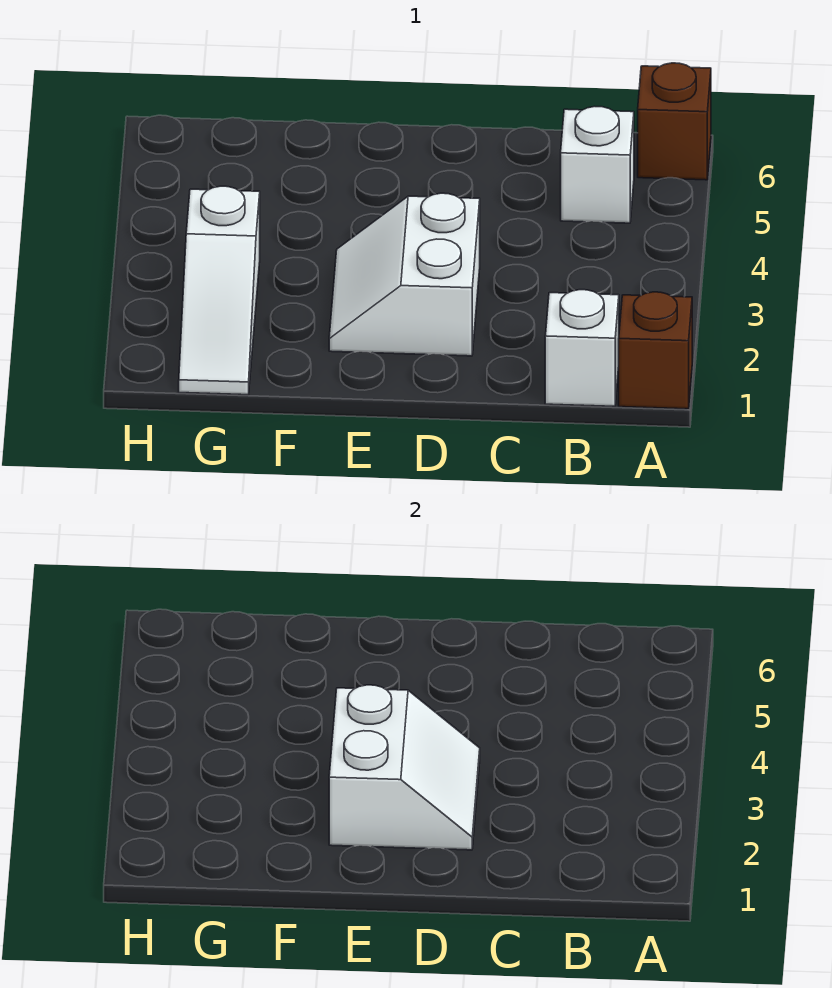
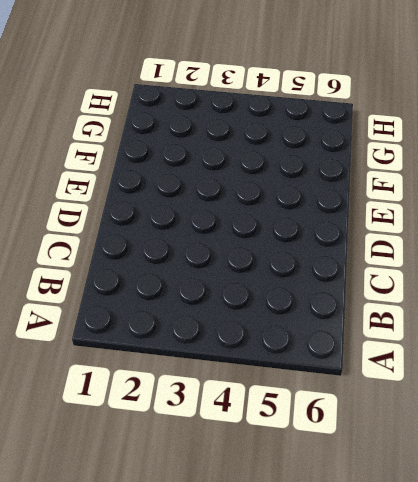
none -> brown brick A1 level 1
none -> brown brick A6 level 1

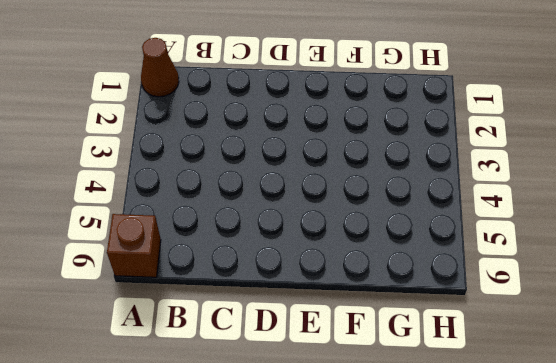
brown cone A1 level 1 -> brown brick A1 level 1
none -> white brick B1 level 1
none -> white brick B5 level 1

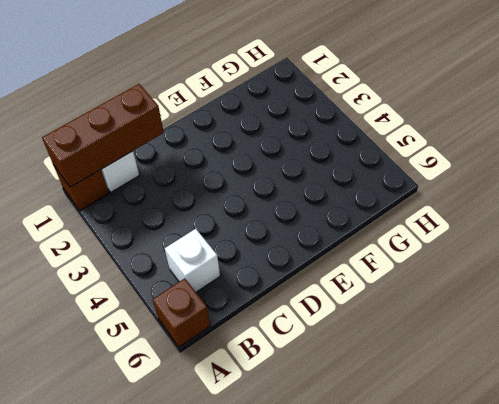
brown brick A1:C1 level 2 -> none
none -> white slope D2:E3 level 1 top D
none -> white slope G1:G3 level 1 top 3

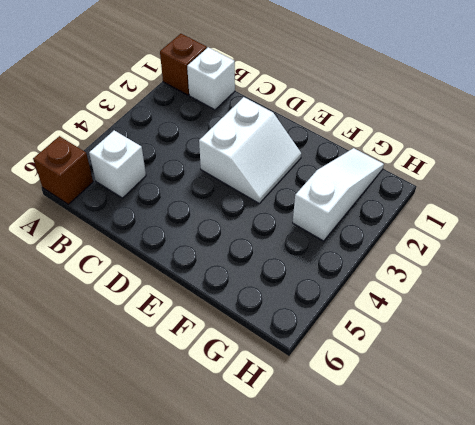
none -> white slope D2:E3 level 2 top E

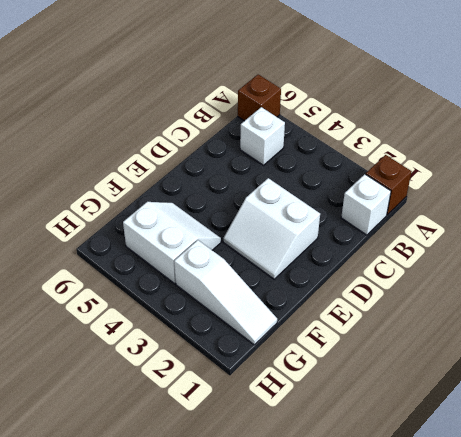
white slope F4:G5 level 1 top G -> white slope D2:E3 level 2 top E

